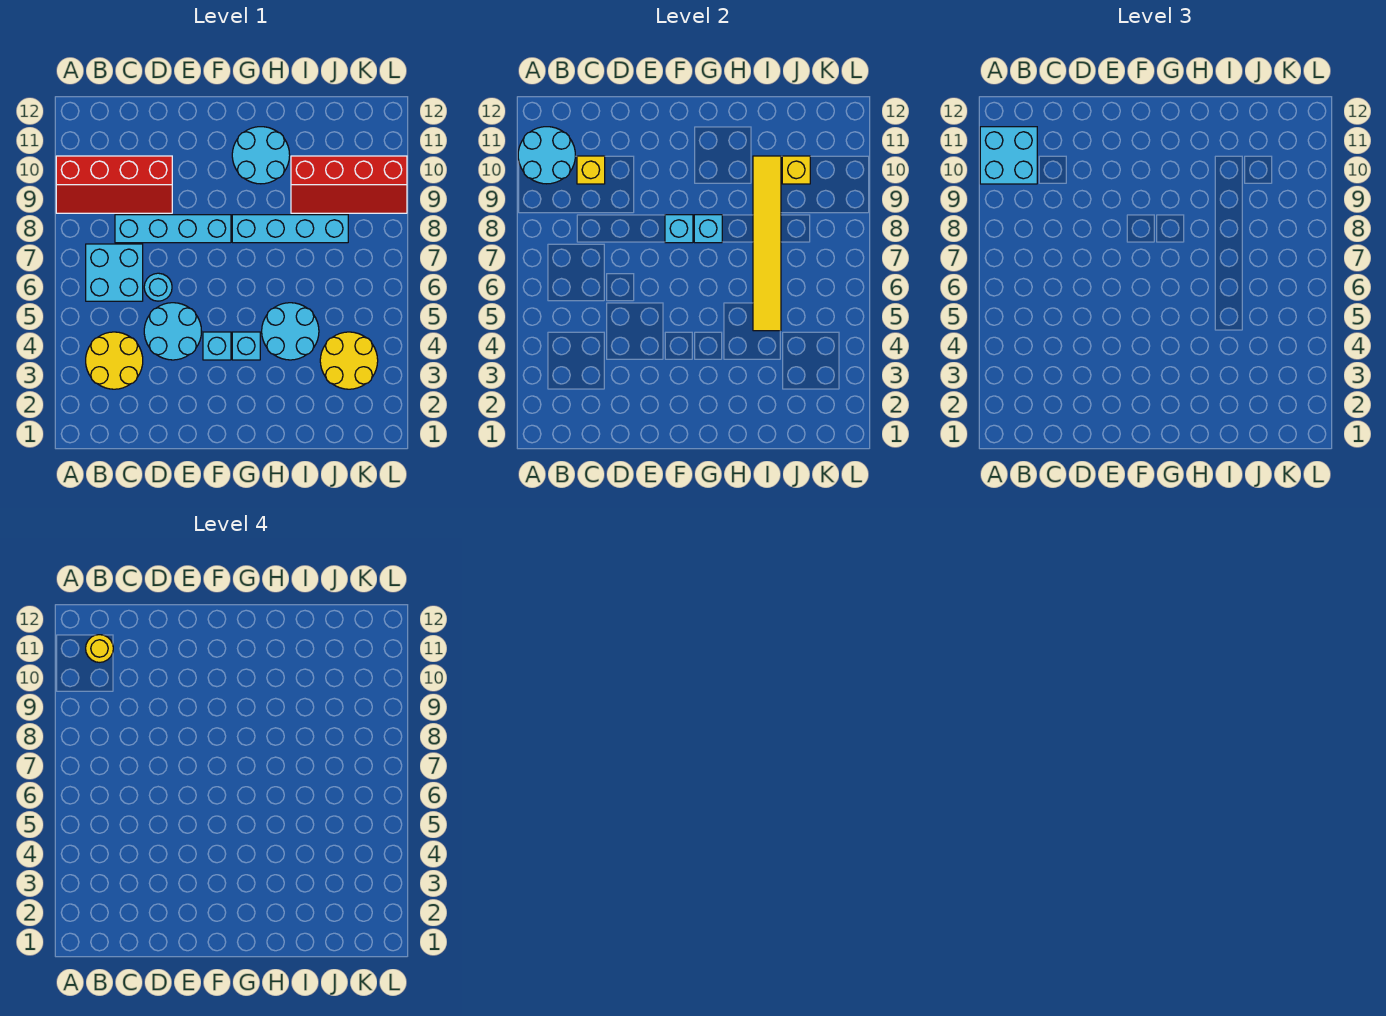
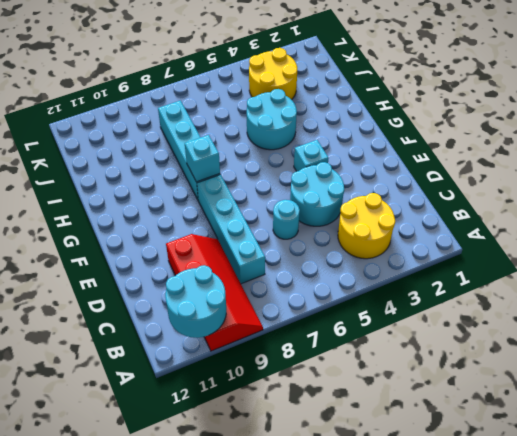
none -> cyan brick B6:C7 level 1
none -> cyan brick G4 level 1
none -> cyan round brick G10:H11 level 1

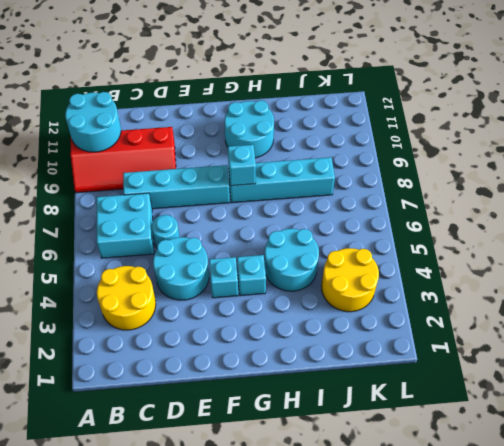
none -> red slope I9:L10 level 1 top 10
none -> yellow brick C10 level 2
none -> cyan brick F8 level 2

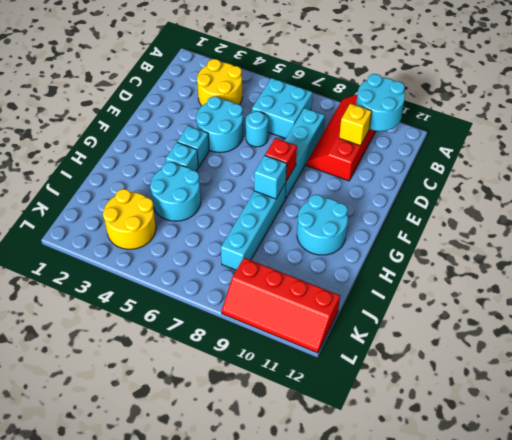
red brick F8 level 2 -> cyan brick F8 level 2
red slope K9:L12 level 1 top K -> red slope I9:L10 level 1 top 10
none -> yellow tile I5:I10 level 2
none -> yellow brick J10 level 2
none -> cyan brick A10:B11 level 3

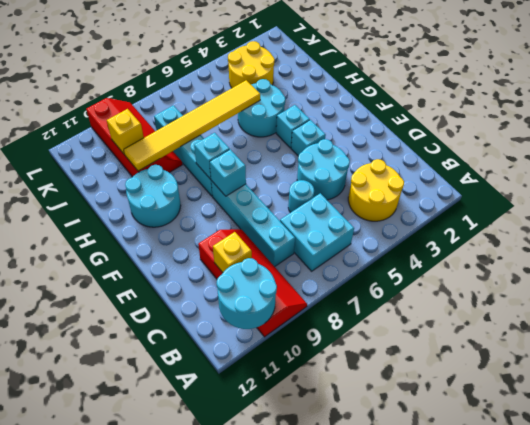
none -> cyan brick A10:B11 level 3
none -> yellow round brick B11 level 4

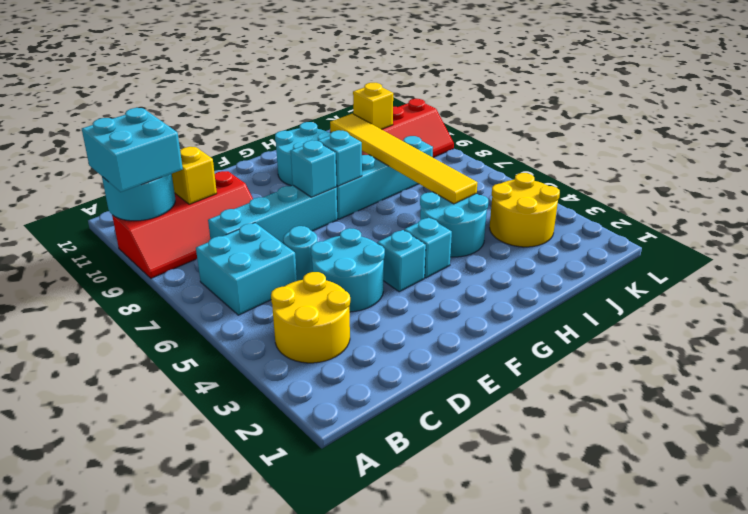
none -> yellow round brick B11 level 4

